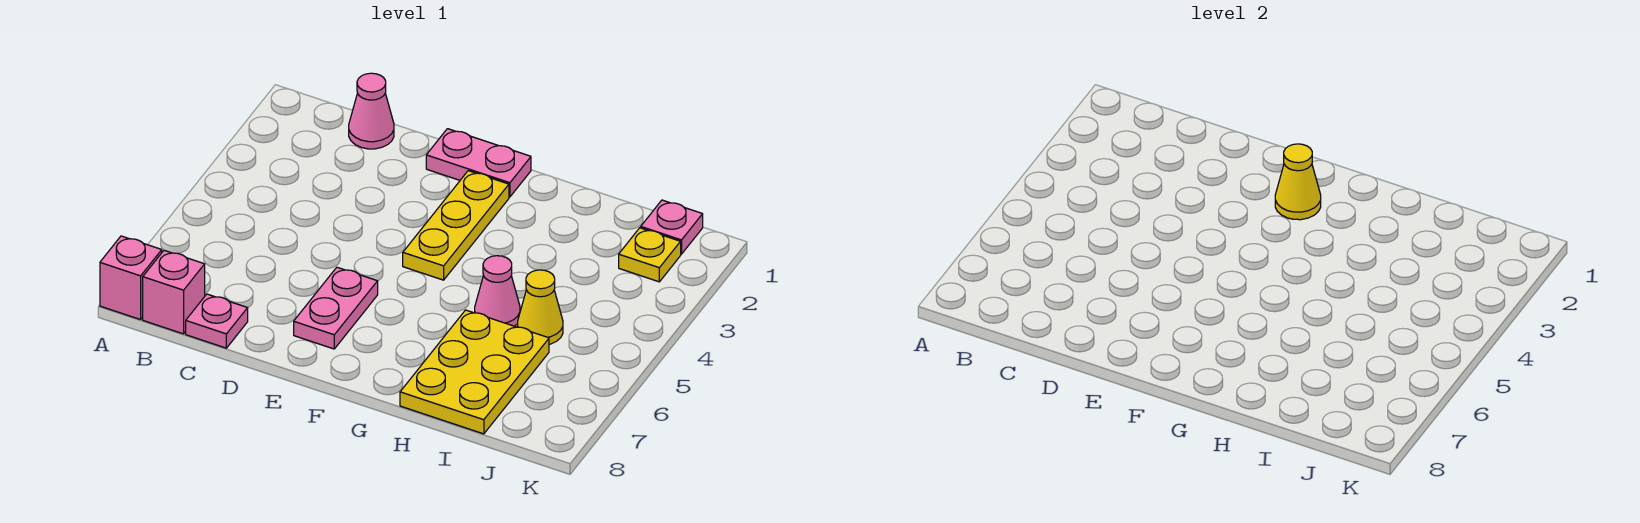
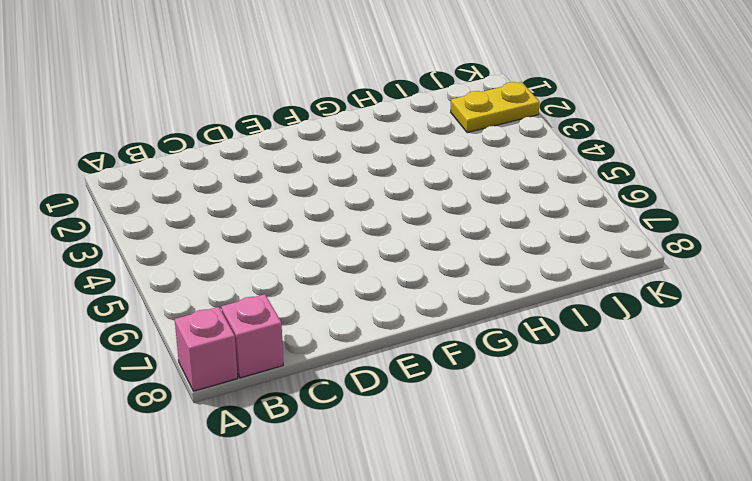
yellow plate J2:K2 level 1 -> yellow plate J2 level 1
none -> pink cone C1 level 1
none -> pink plate C8 level 1
none -> pink plate E1:F1 level 1

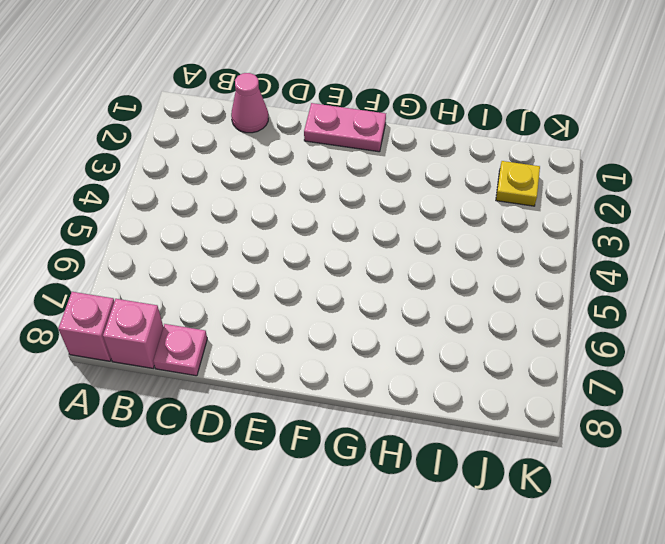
none -> pink plate E6:E7 level 1
none -> yellow plate F2:F4 level 1
none -> pink cone H5 level 1

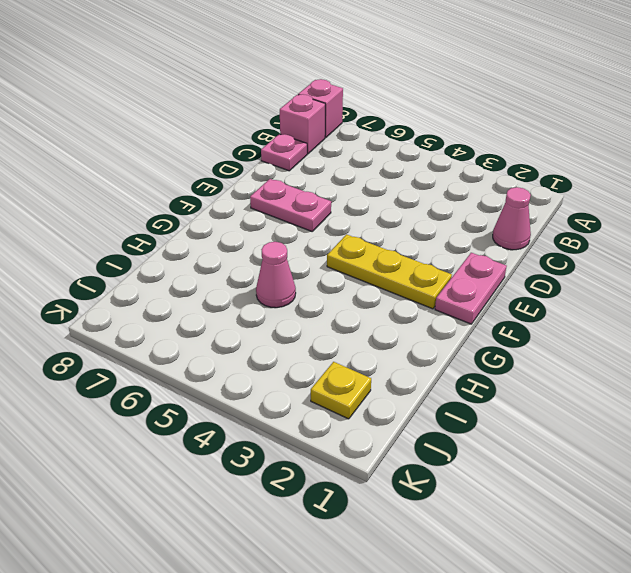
none -> yellow plate H6:I8 level 1
none -> yellow cone I5 level 1
none -> pink plate J1 level 1

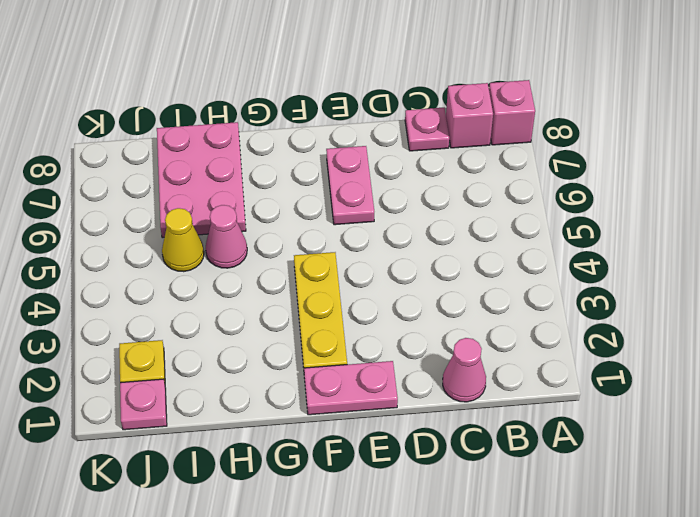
pink plate H6:I8 level 1 -> yellow plate H6:I8 level 1
none -> yellow cone F2 level 2

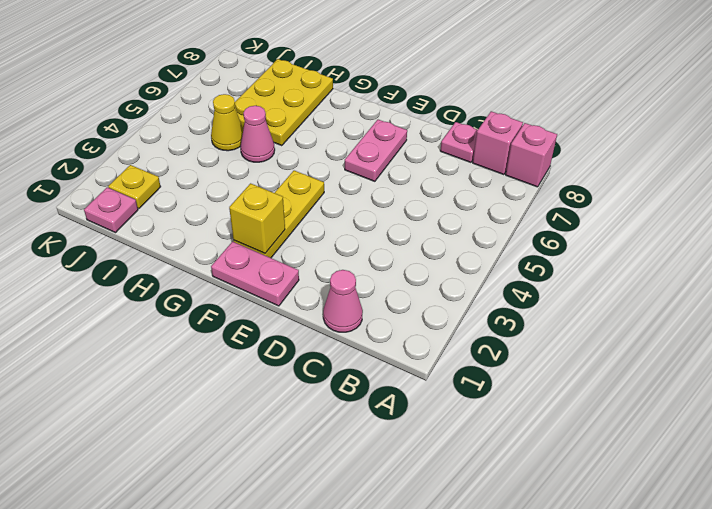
yellow brick F2 level 2 -> yellow cone F2 level 2

